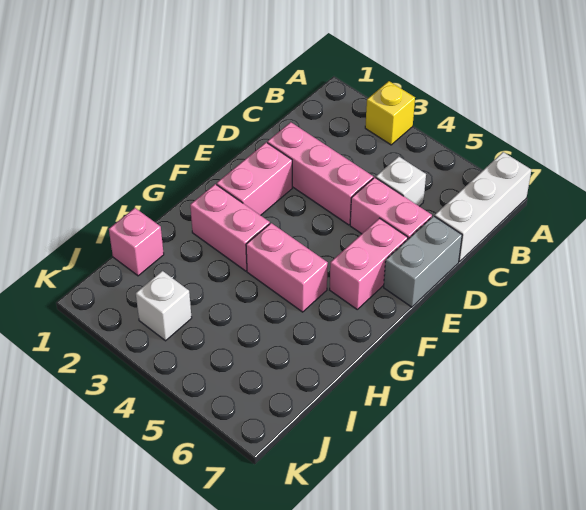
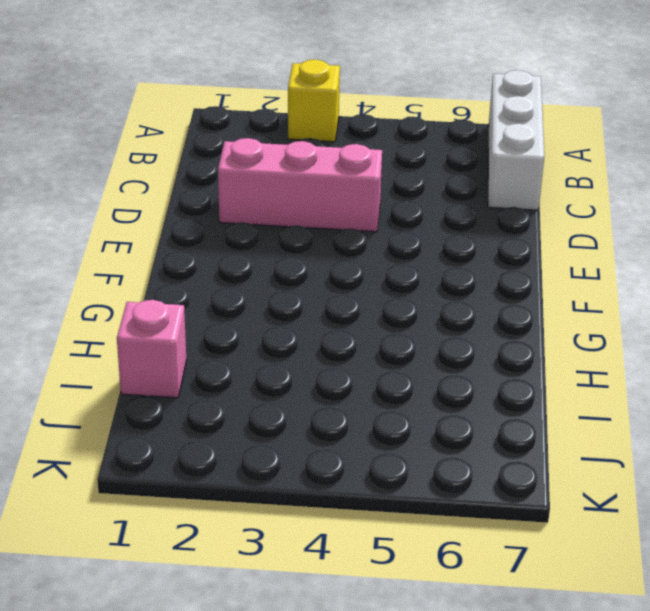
none -> white brick C5 level 1
none -> pink brick D5:D6 level 1
none -> grey brick D7:E7 level 1

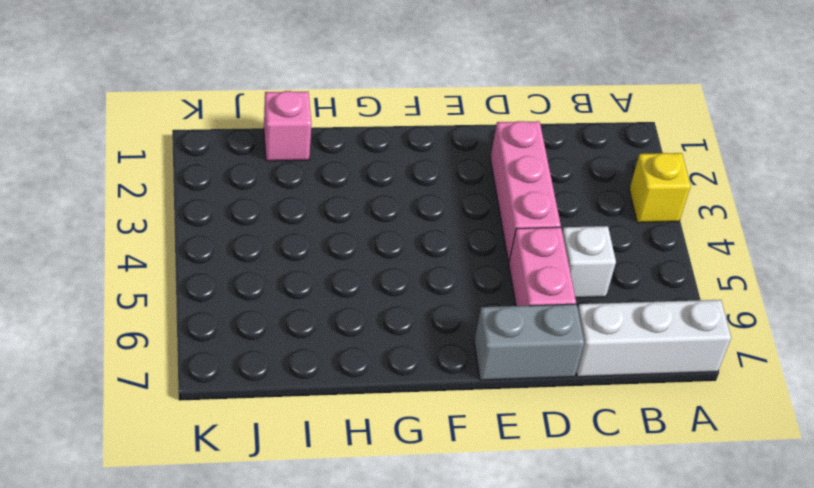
none -> pink brick E2:F2 level 1
none -> pink brick E6:F6 level 1
none -> pink brick G2:G3 level 1

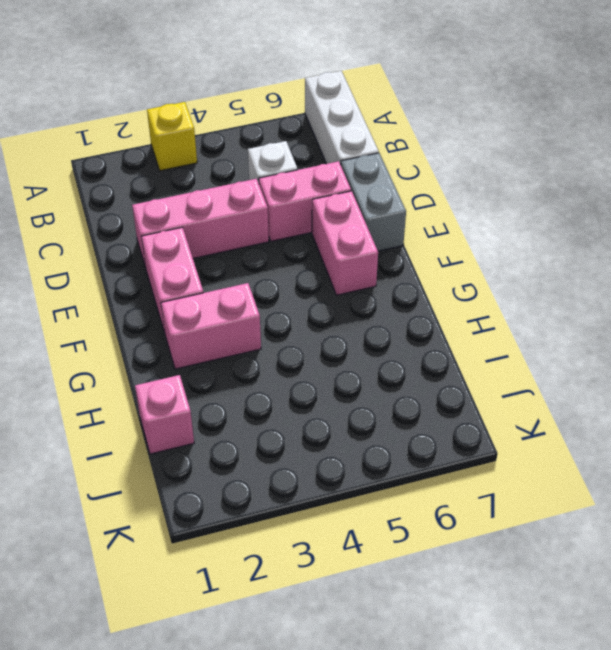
none -> pink brick G4:G5 level 1
none -> white brick J3 level 1

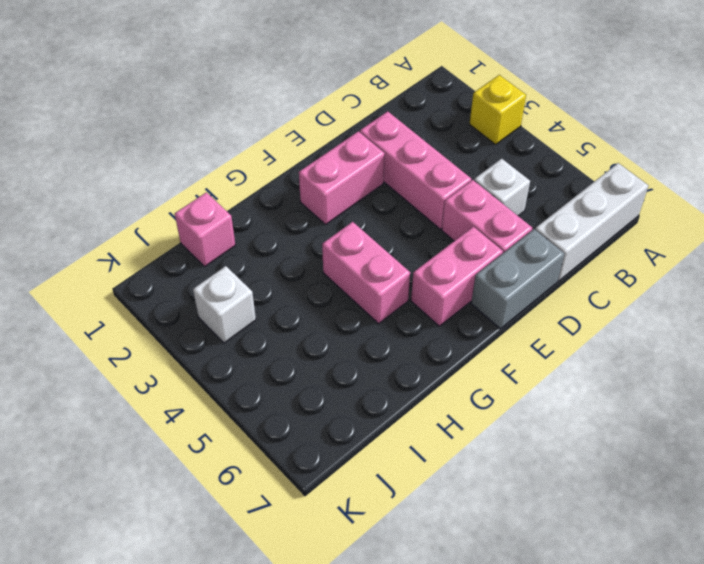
none -> pink brick G2:G3 level 1

